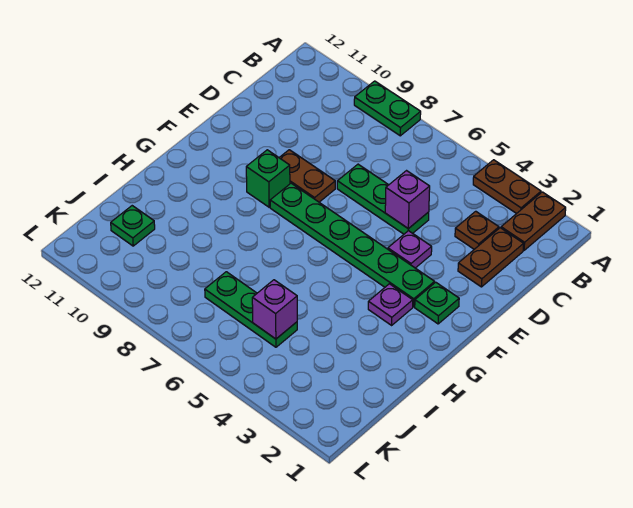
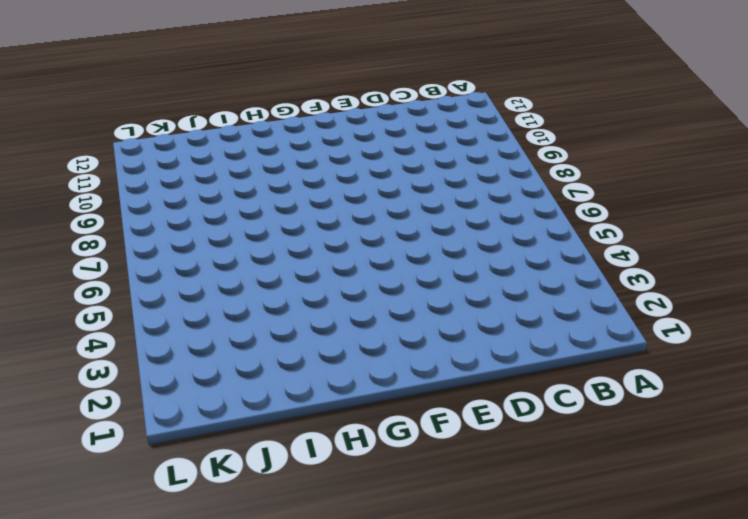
none -> brown plate A2:B2 level 1
none -> brown plate A3:A4 level 1
none -> green plate A8:A9 level 1

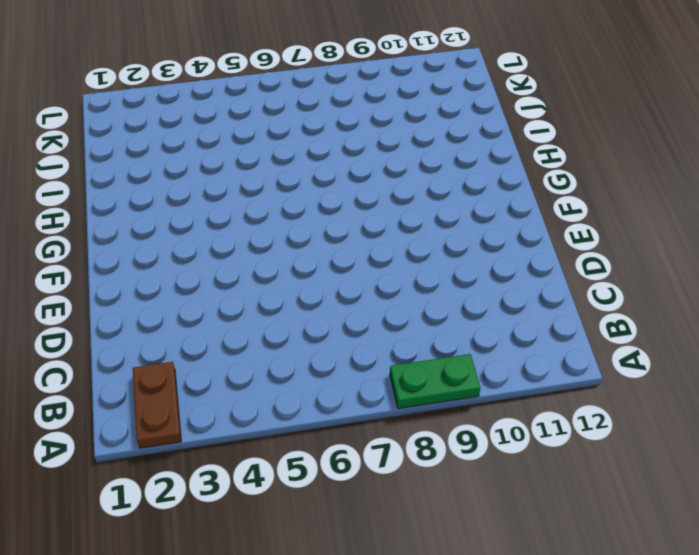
none -> brown plate A3:A4 level 1
none -> brown plate C2:D2 level 1
none -> brown plate C3 level 1

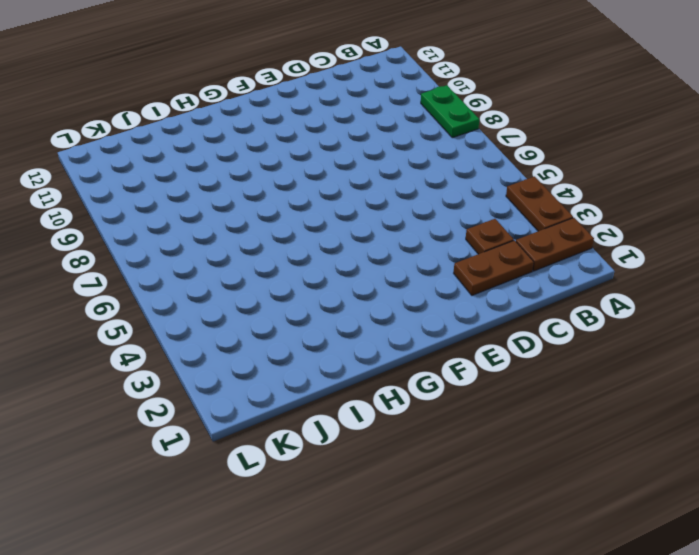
none -> green plate D5:D7 level 1
none -> purple plate E4 level 1
none -> brown plate E8:E9 level 1

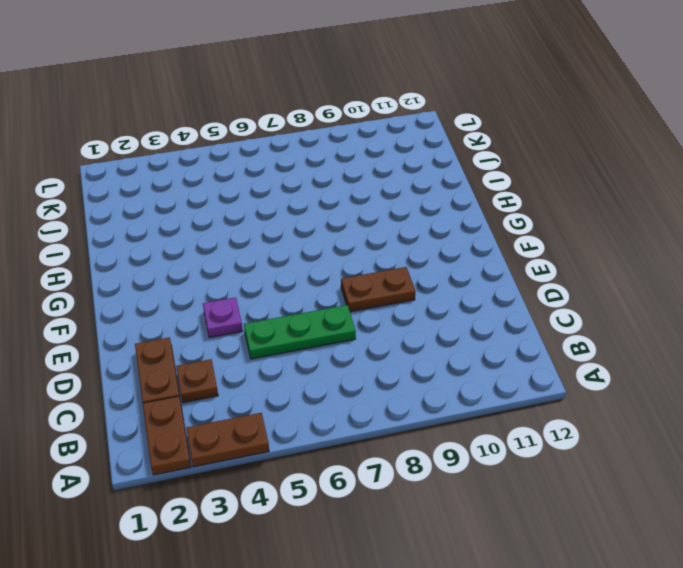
none -> green plate A8:A9 level 1
none -> green plate F2 level 1
none -> green plate F3:F8 level 1

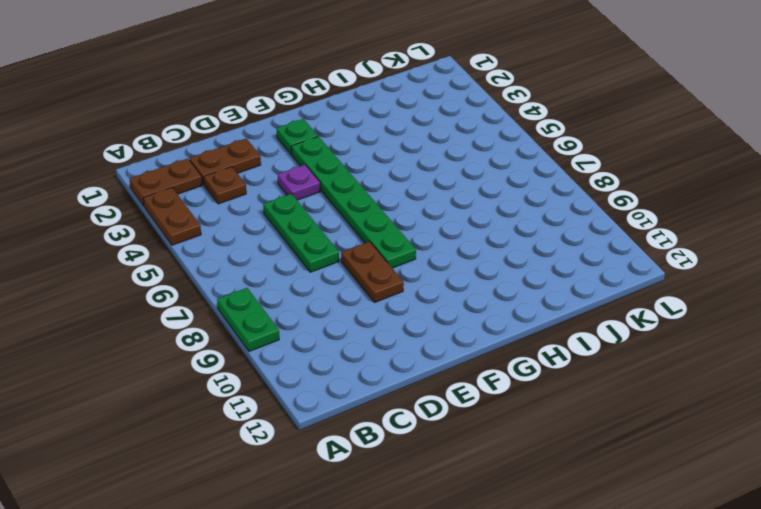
none -> green brick F9 level 1
none -> purple plate G3 level 1
none -> green plate J5:J7 level 1

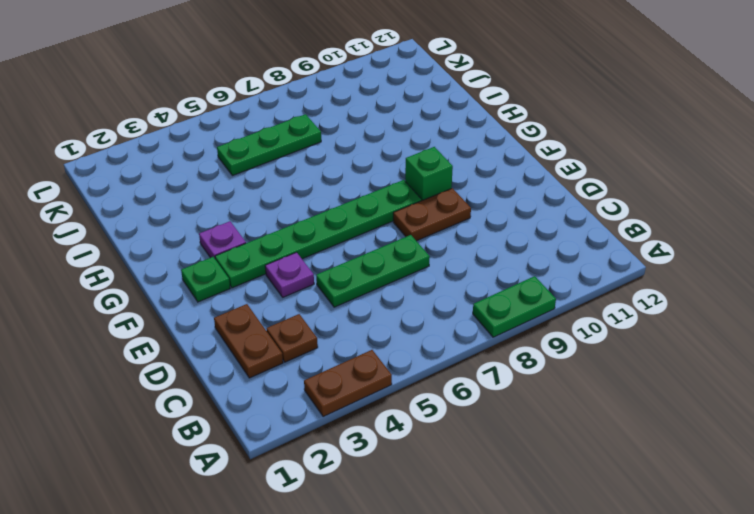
none -> brown plate A2:B2 level 1
none -> green plate J11 level 1
none -> purple brick D5 level 2

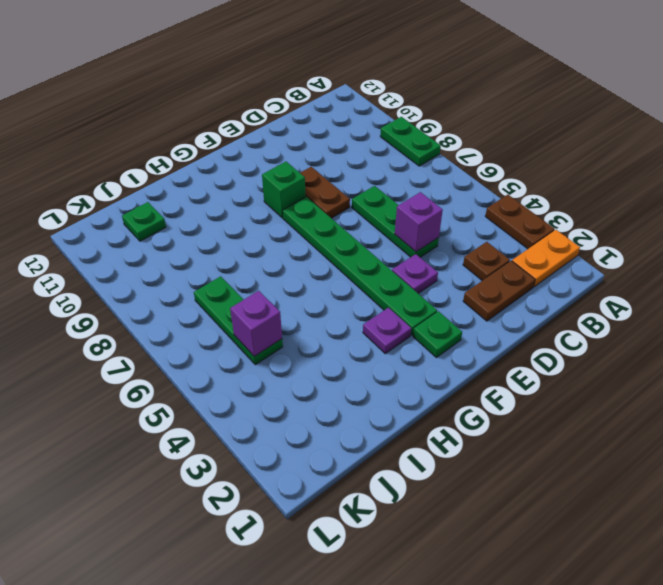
orange plate A2:B2 level 1 -> brown plate A2:B2 level 1

